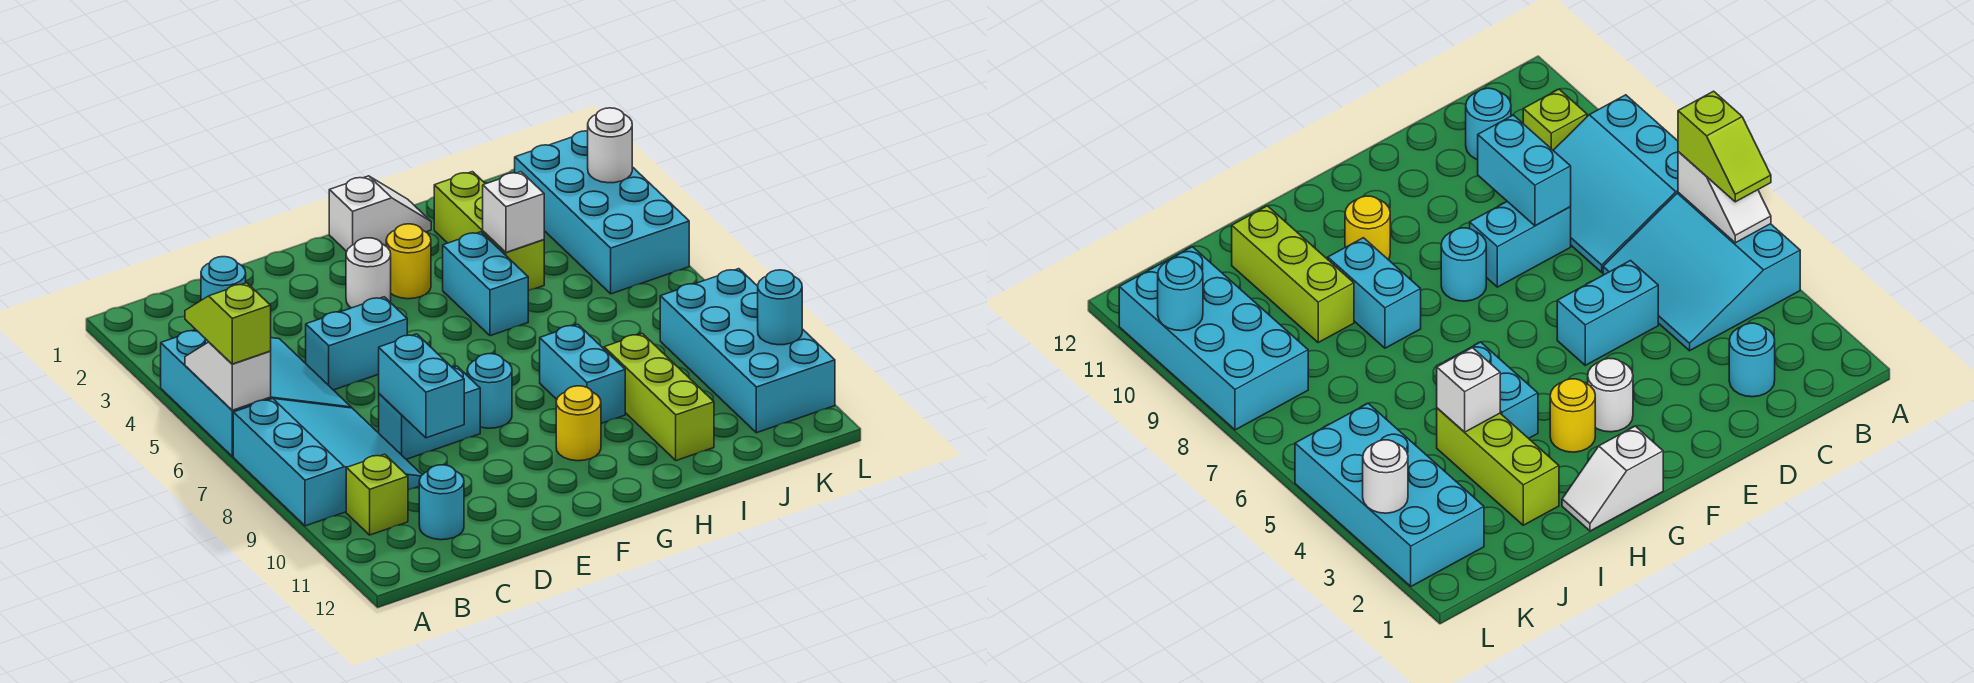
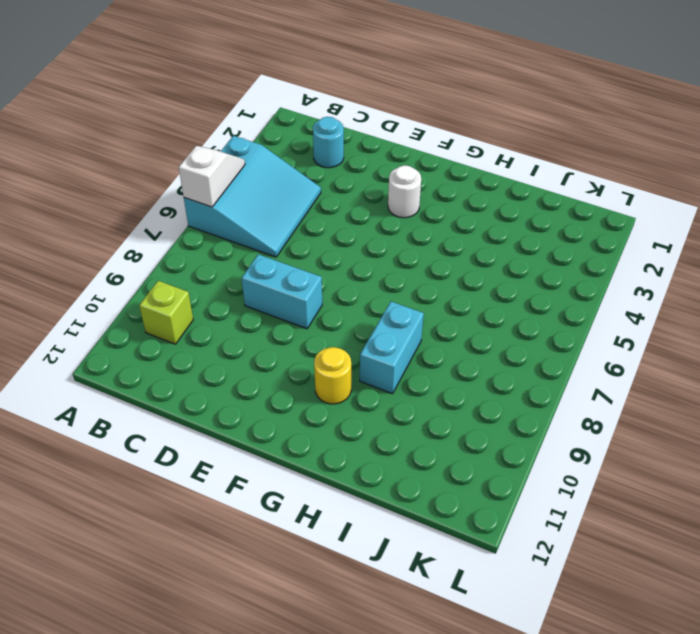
none -> cyan slope A7:C9 level 1 top A
none -> cyan round brick C11 level 1
none -> cyan brick D5:E5 level 1

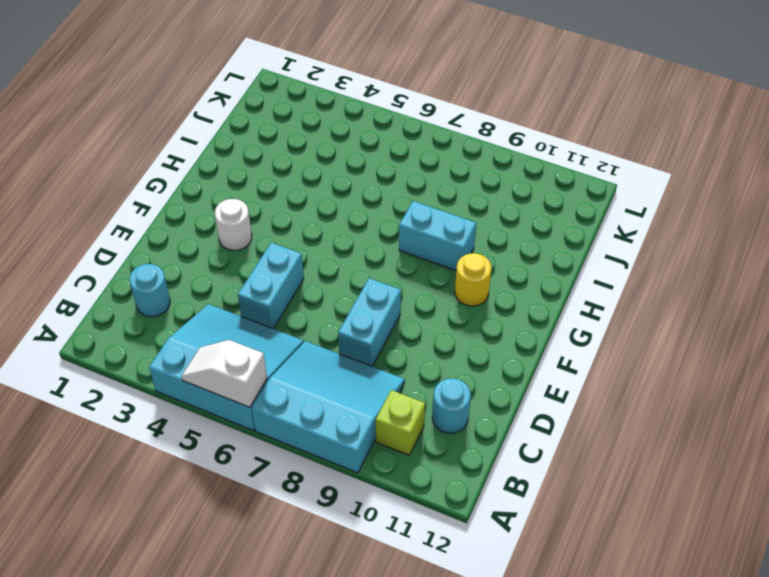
none -> cyan round brick F8 level 1
none -> white slope G1:H1 level 1 top G
none -> yellow round brick G3 level 1

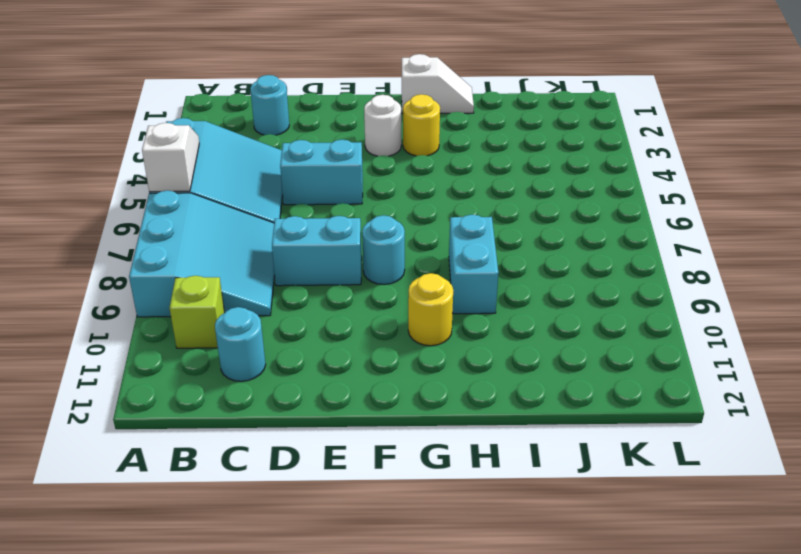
none -> cyan brick H4:H5 level 1
none -> lime brick I2:I4 level 1
none -> lime brick I9:I11 level 1

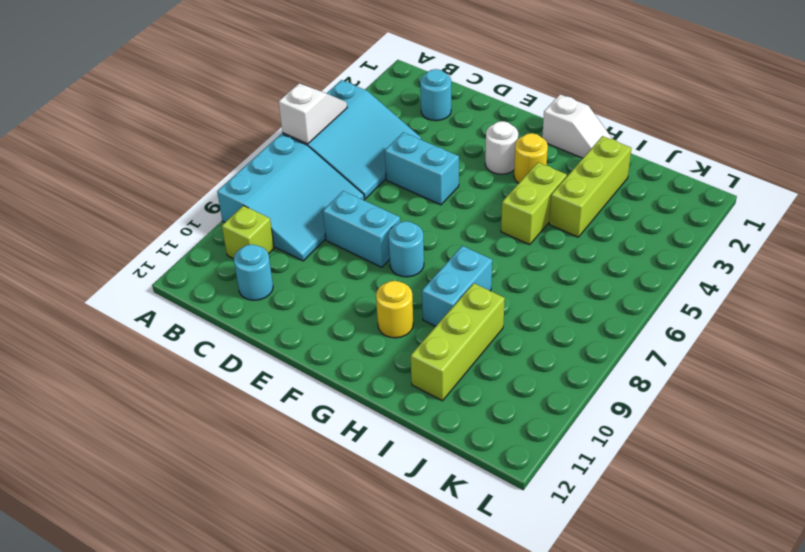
lime brick H4:H5 level 1 -> cyan brick H4:H5 level 1
none -> cyan brick K2:L5 level 1
none -> cyan brick K8:L11 level 1
none -> cyan brick D8:D9 level 2

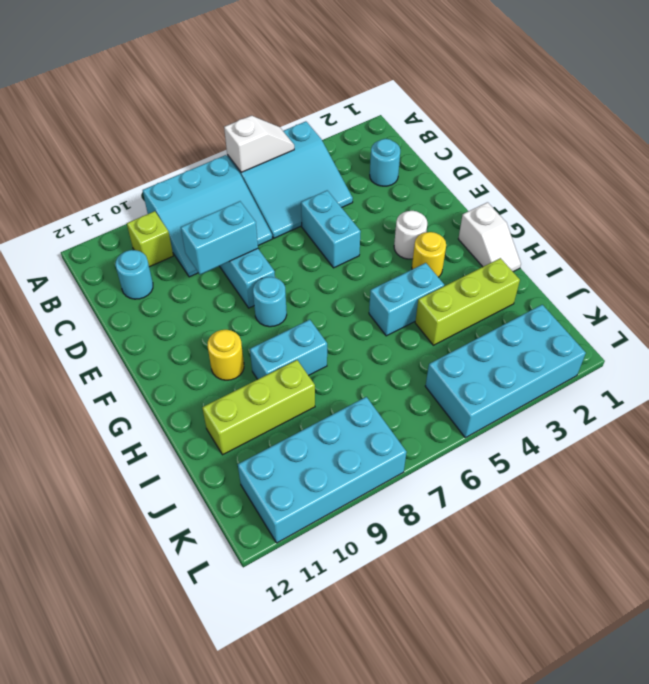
none -> white brick I4 level 2
none -> white round brick L3 level 2
none -> cyan round brick L10 level 2

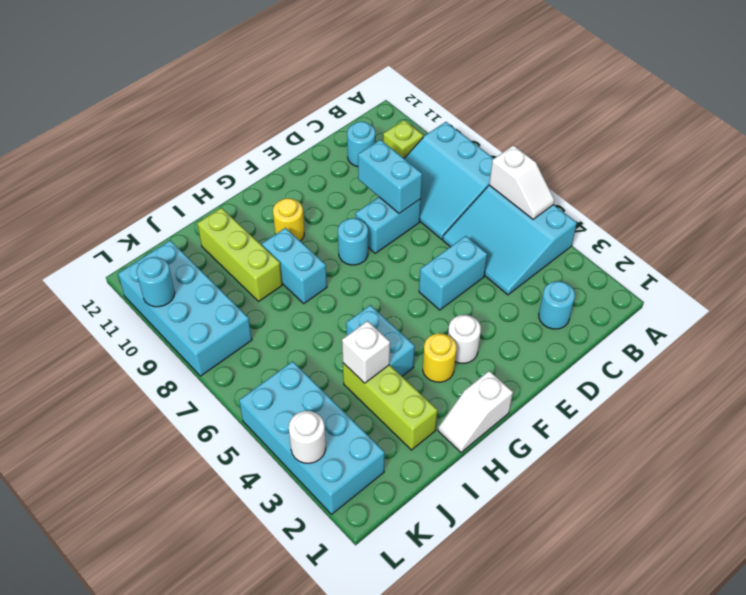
none -> lime slope A5:A6 level 3 top 6

